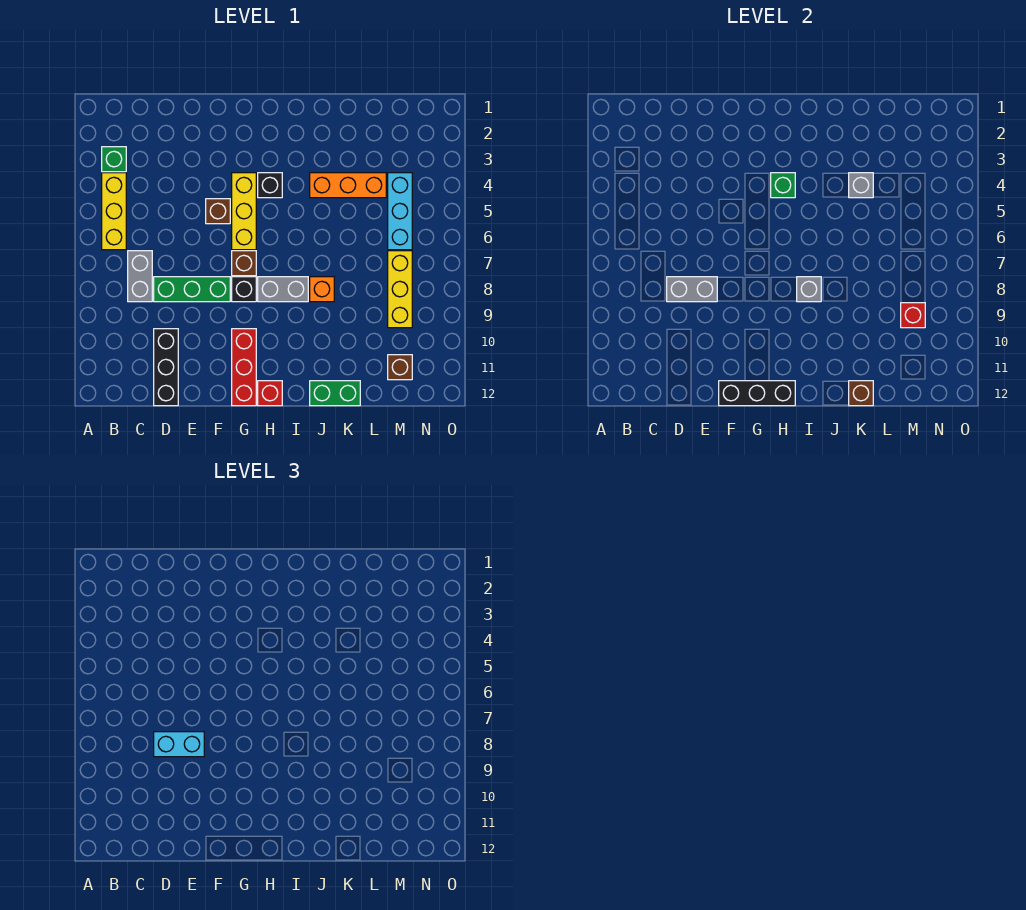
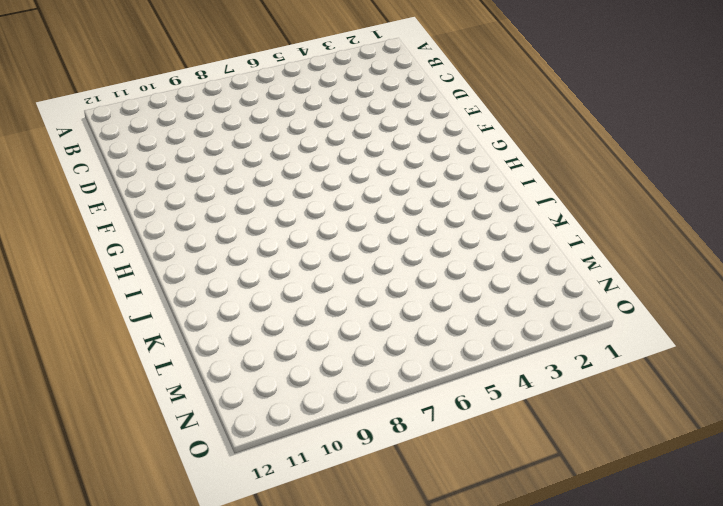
none -> green brick B3 level 1
none -> yellow brick B4:B6 level 1
none -> grey brick C7:C8 level 1

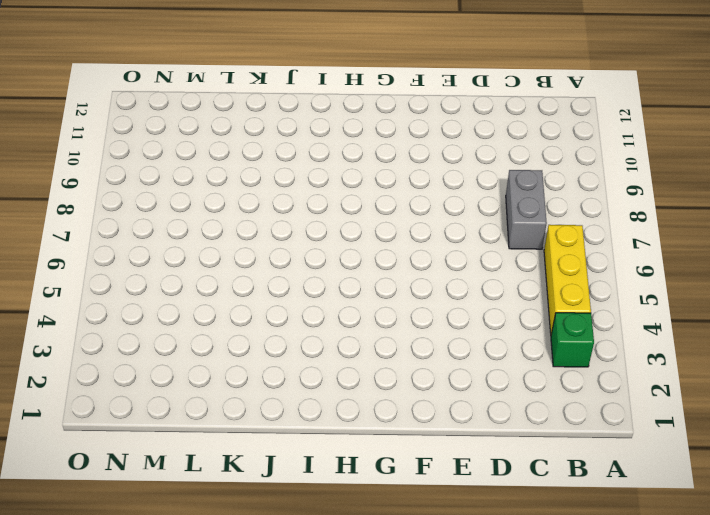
none -> green brick D8:F8 level 1
none -> black brick D10:D12 level 1
none -> brown brick F5 level 1

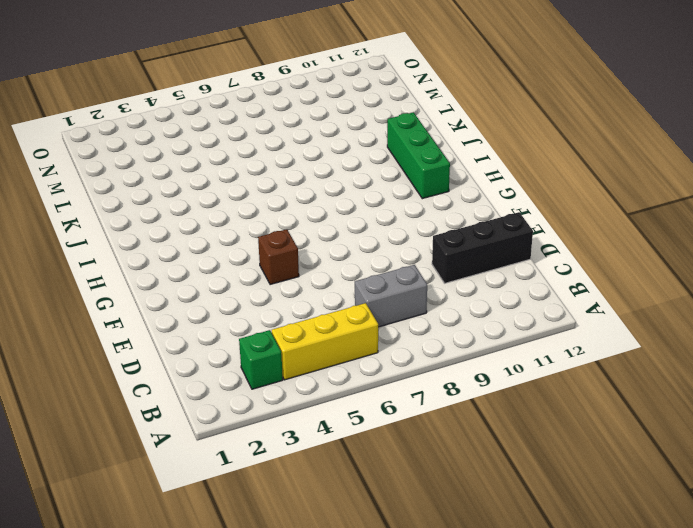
green brick H11:J11 level 1 -> green brick D8:F8 level 1
none -> yellow brick G4:G6 level 1
none -> brown brick G7 level 1
none -> black brick G8 level 1

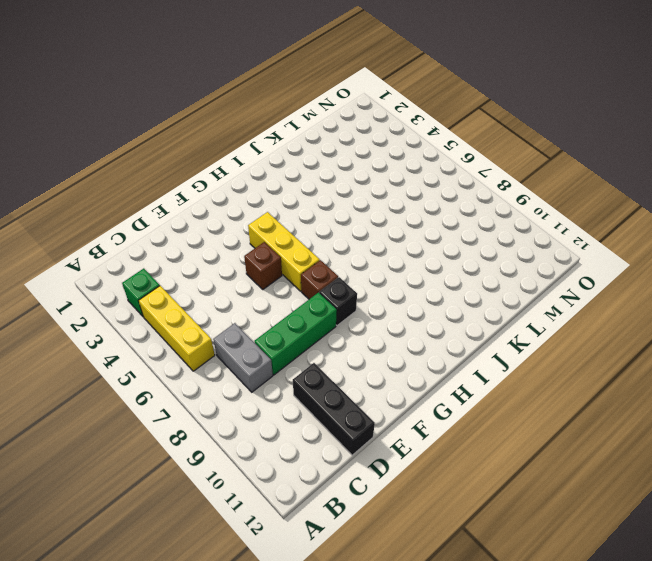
none -> red brick G10:G12 level 1
none -> black brick H4 level 1
none -> grey brick H8:I8 level 1

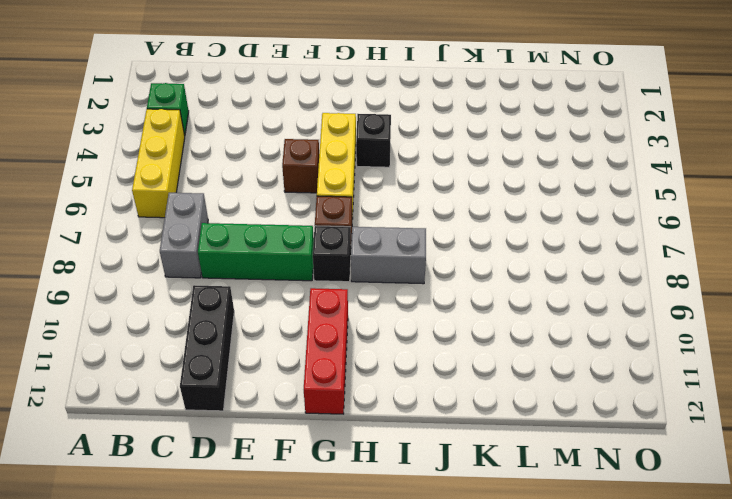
none -> red brick H12 level 1
none -> orange brick J4:L4 level 1
none -> orange brick J8 level 1

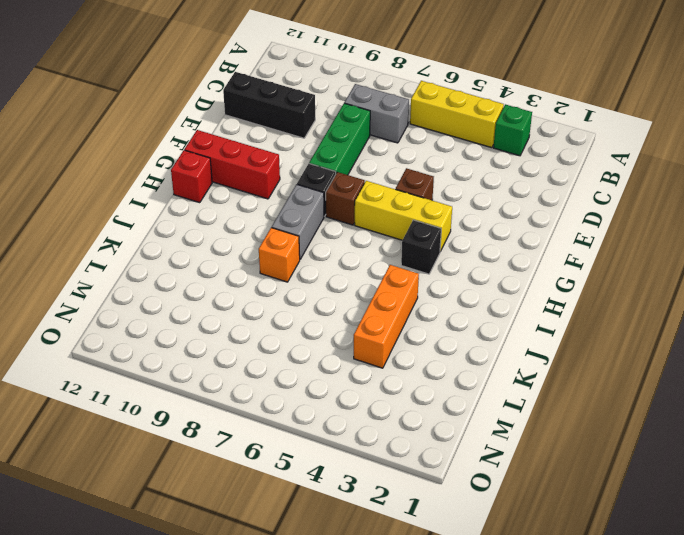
none -> green brick J12:K12 level 1
none -> cyan brick M4:M6 level 1
none -> yellow brick M7:M9 level 1

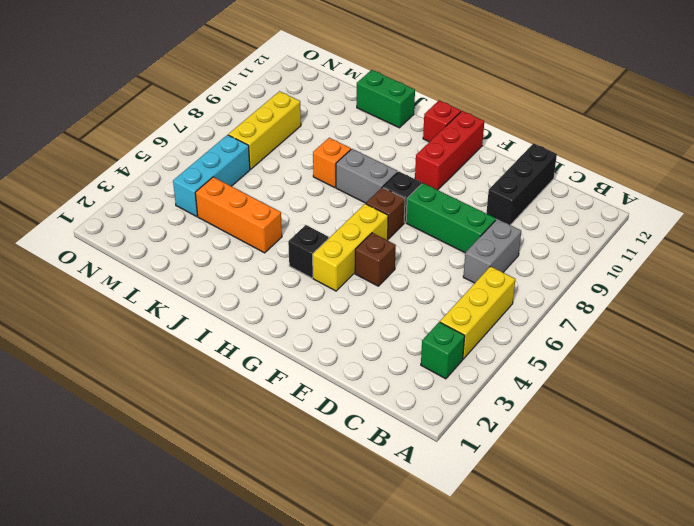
none -> brown brick M11 level 1
none -> grey brick D8:E8 level 2
none -> black brick F12:H12 level 2

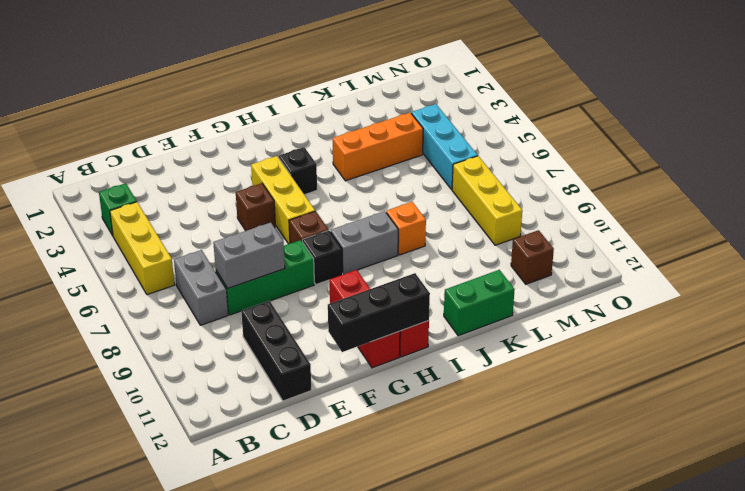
none -> green brick H4 level 2
none -> grey brick I8 level 2
none -> grey brick K4 level 2

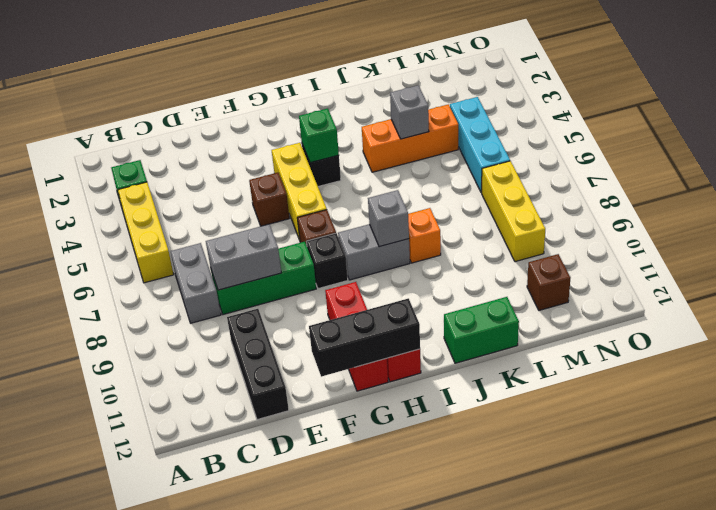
none -> brown brick K12 level 2
none -> red brick M9 level 2
none -> cyan brick D8:E8 level 3

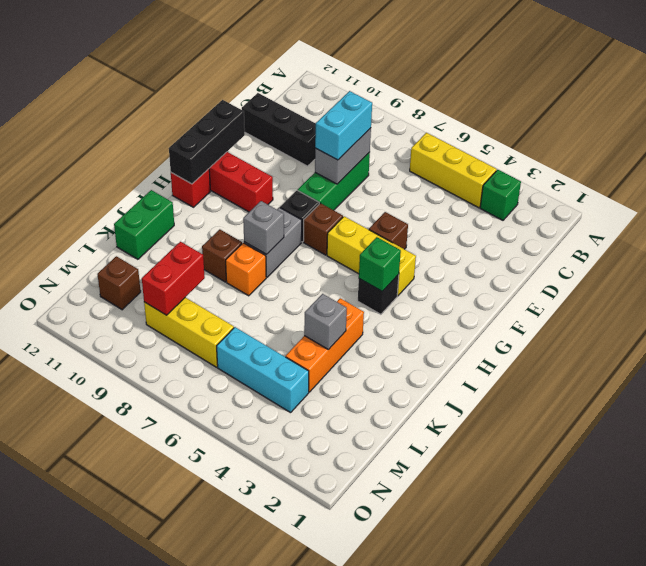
brown brick J9 level 1 -> brown brick K12 level 2
red brick L9:M9 level 2 -> red brick M9 level 2
none -> grey brick C7:C8 level 1

